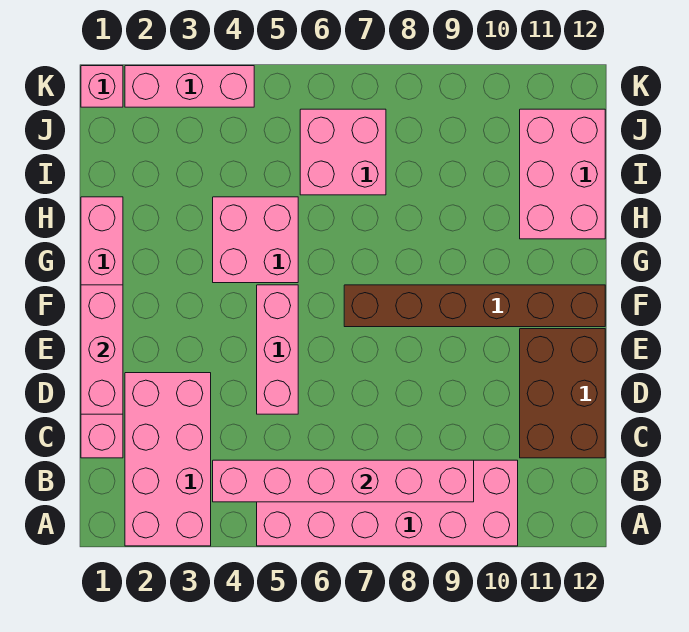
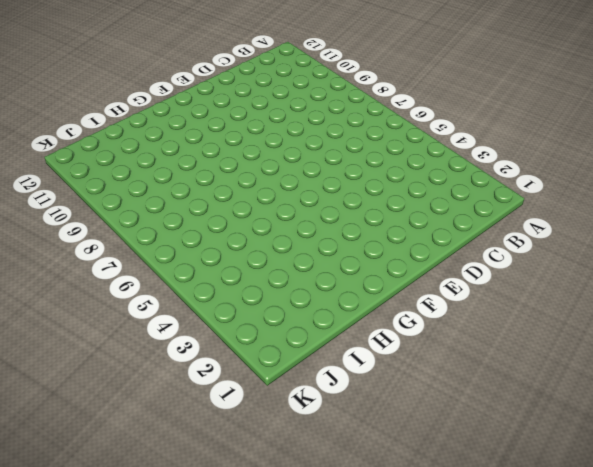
none -> pink brick A2:D3 level 1
none -> pink brick A5:B10 level 1
none -> pink brick C1:H1 level 1

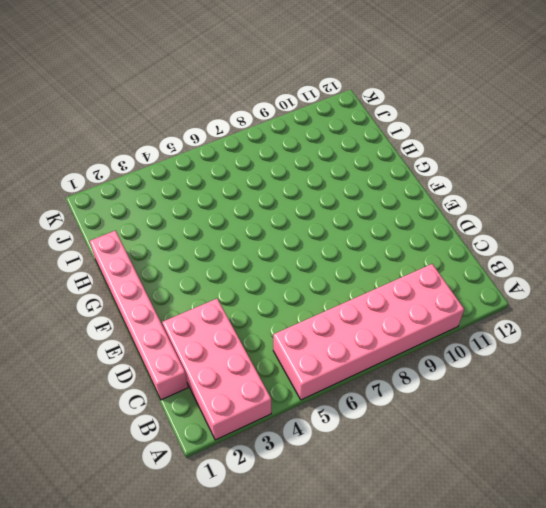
none -> brown brick C11:E12 level 1
none -> pink brick D5:F5 level 1
none -> brown brick F7:F12 level 1

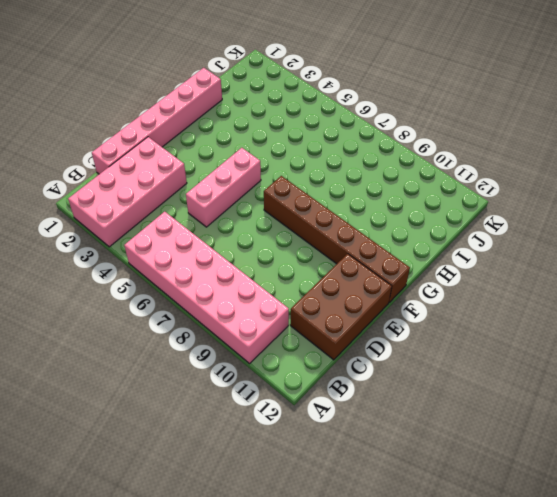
none -> pink brick G4:H5 level 1
none -> pink brick H11:J12 level 1
none -> pink brick I6:J7 level 1

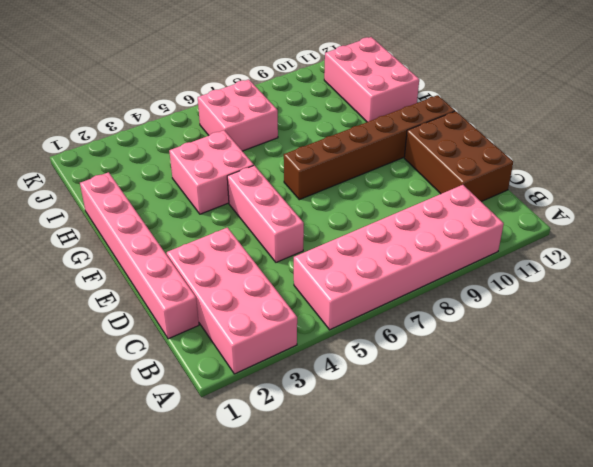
none -> pink brick K1 level 1
none -> pink brick K2:K4 level 1
none -> pink brick B4:B9 level 2

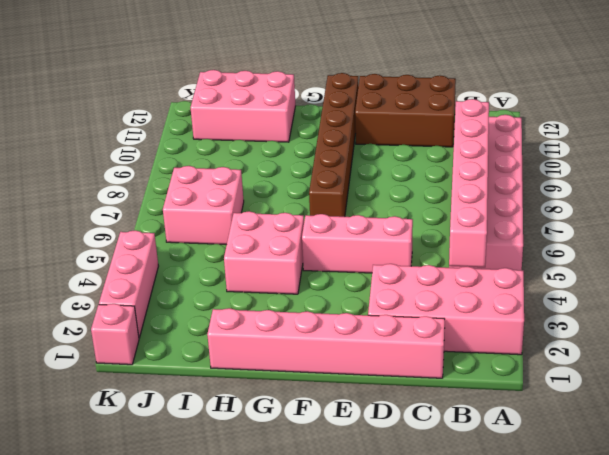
none -> pink brick D1:F1 level 2

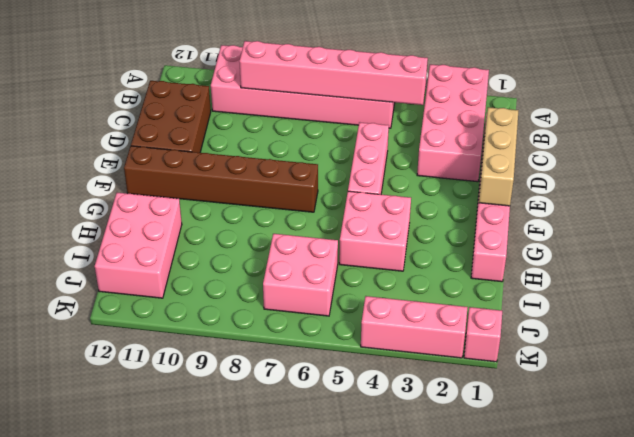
tan brick D1:F1 level 2 -> pink brick D1:F1 level 2

